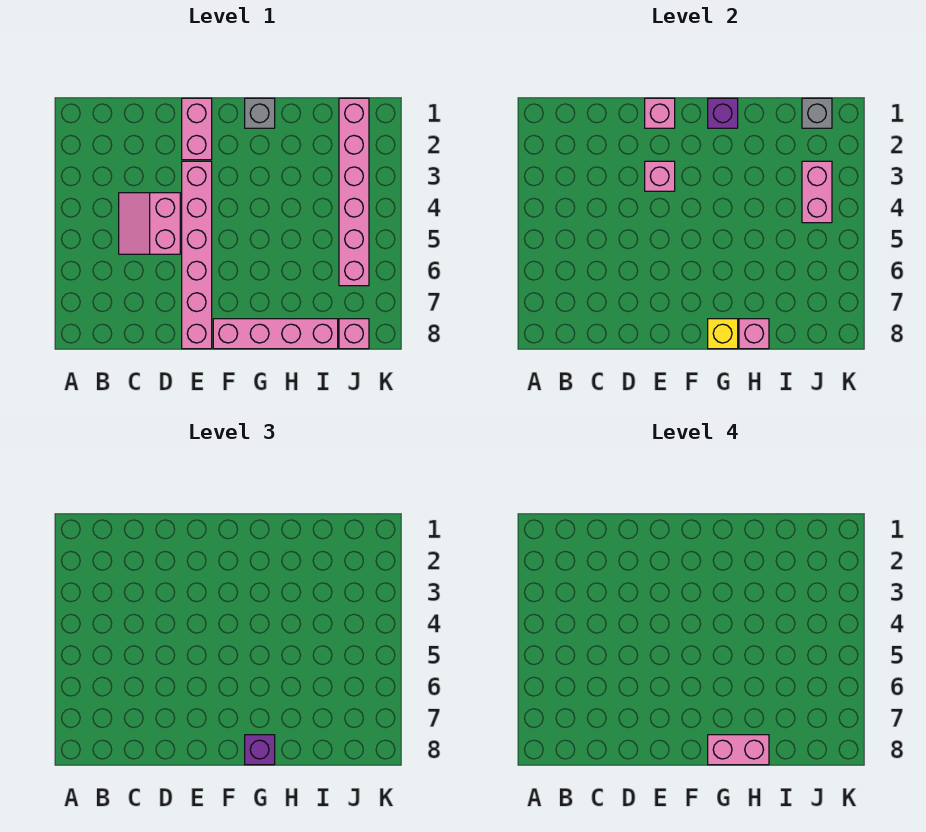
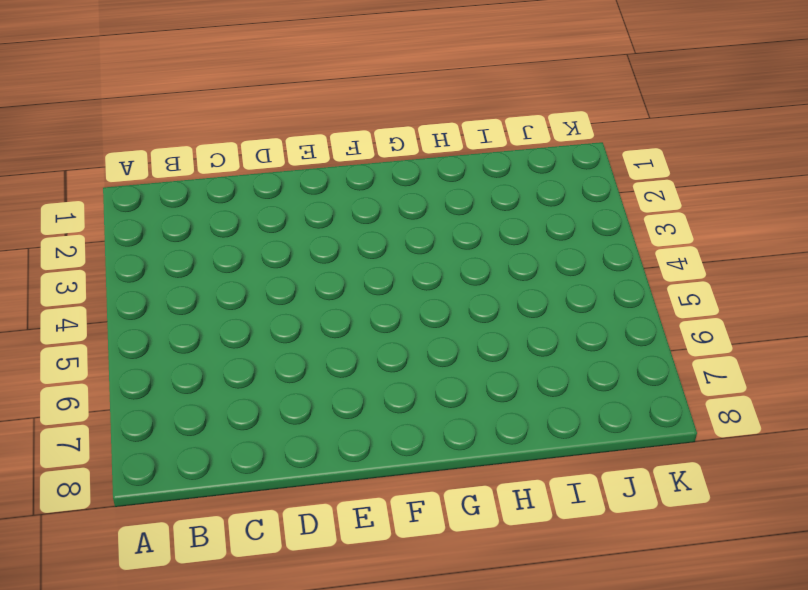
none -> pink slope C4:D5 level 1 top D
none -> pink brick E1:E2 level 1
none -> pink brick E3:E8 level 1

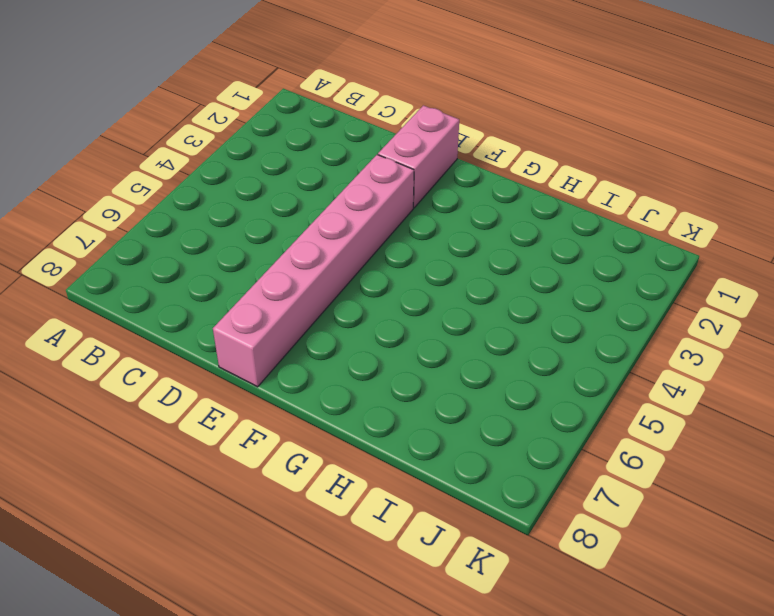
none -> pink slope C4:D5 level 1 top D
none -> pink brick F8:I8 level 1
none -> grey brick G1 level 1

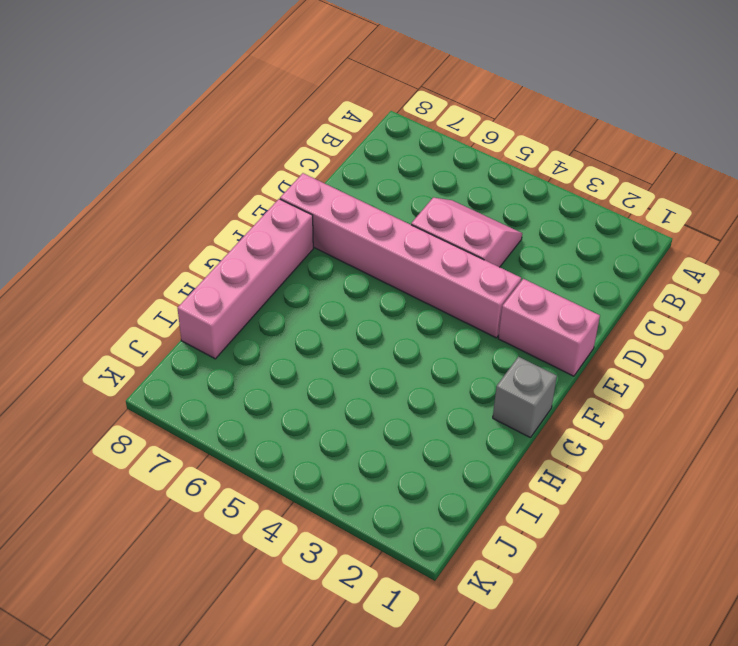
none -> pink brick J1:J6 level 1
none -> pink brick J8 level 1
none -> pink brick E1 level 2

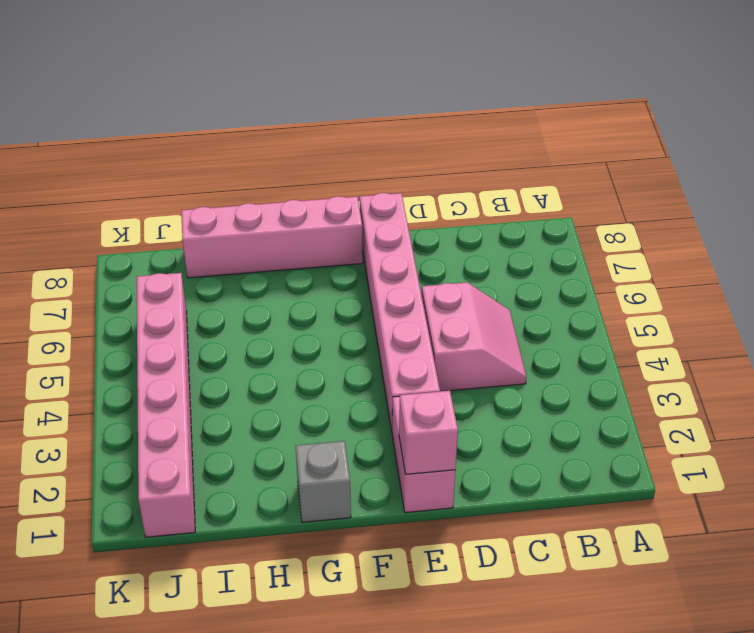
none -> pink brick J8 level 1
none -> pink brick E3 level 2
none -> purple brick G1 level 2

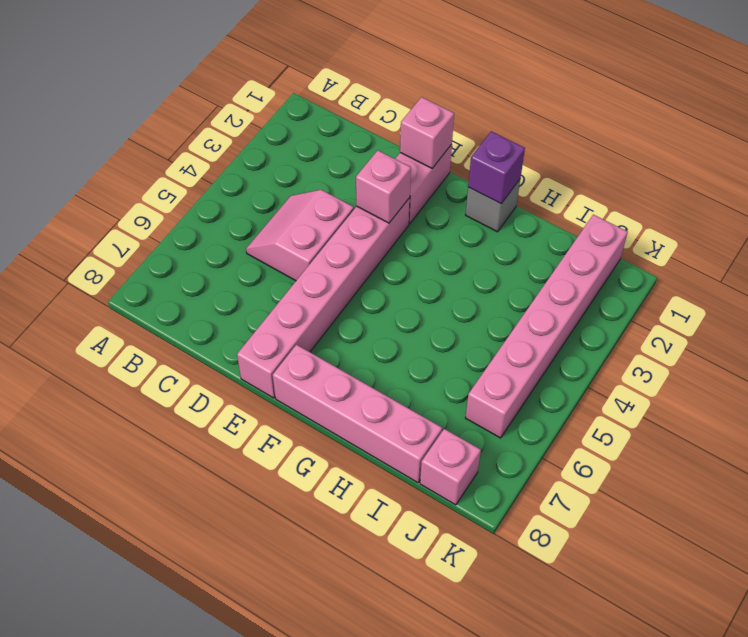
none -> yellow brick G8 level 2
none -> pink brick H8 level 2
none -> grey brick J1 level 2

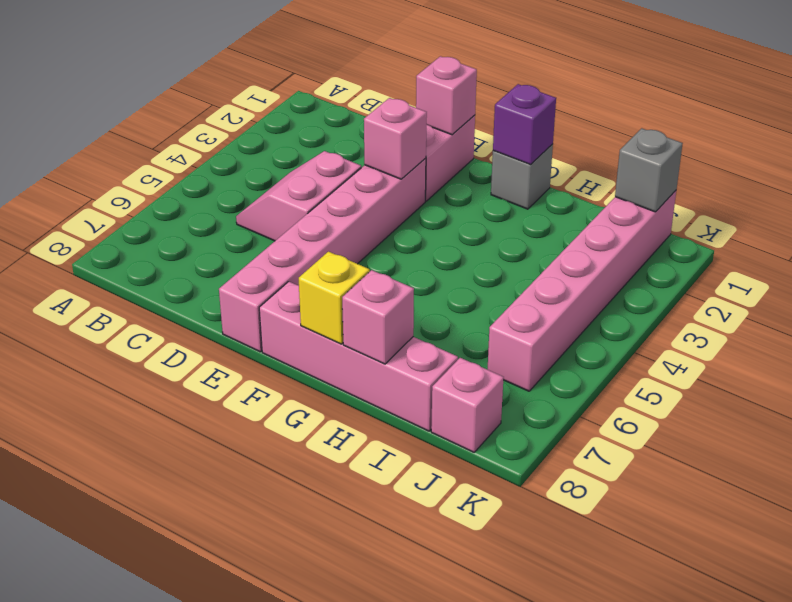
none -> pink brick J3:J4 level 2
none -> purple brick G8 level 3
none -> pink brick G8:H8 level 4

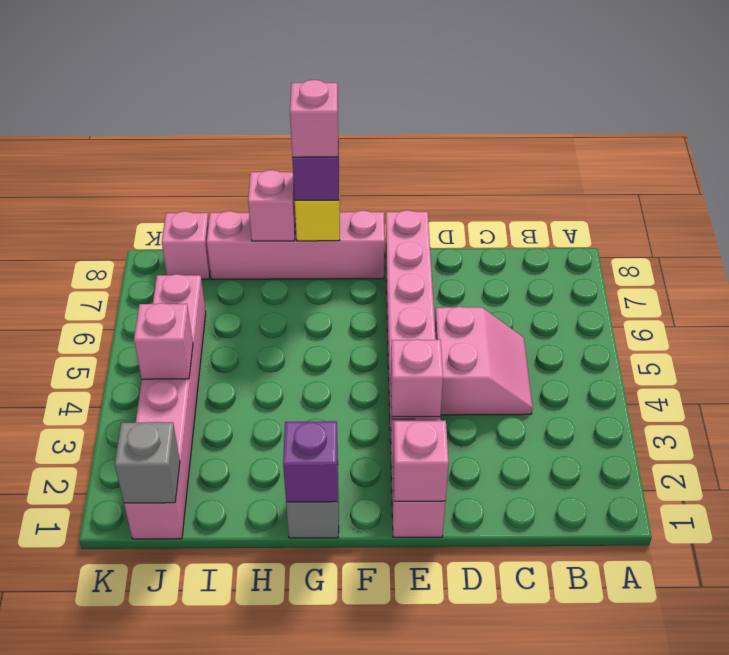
pink brick G8 level 4 -> pink brick G8:H8 level 4
pink brick J4 level 2 -> pink brick J3:J4 level 2

